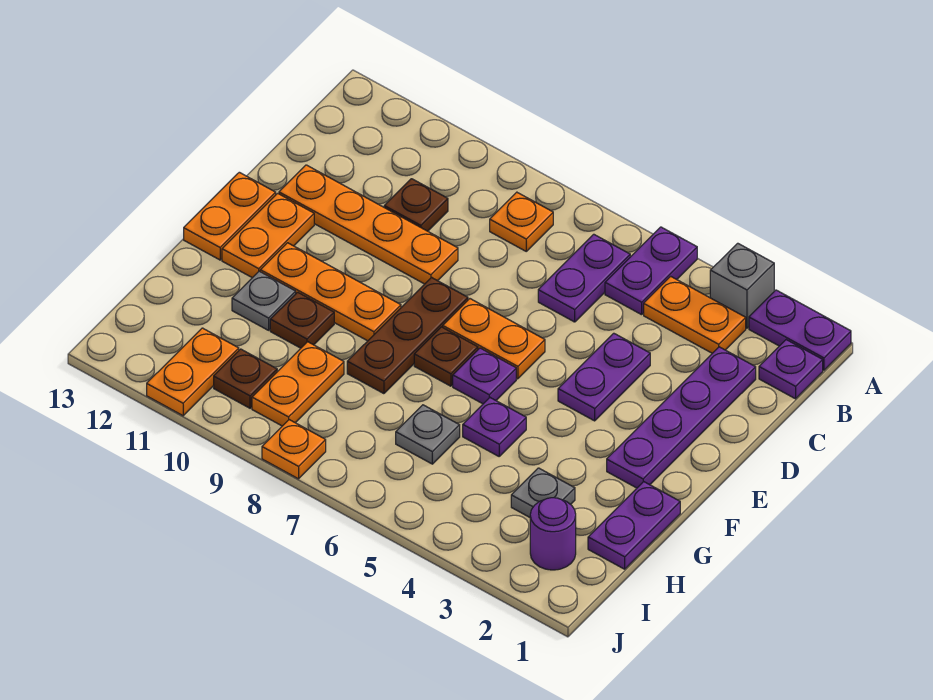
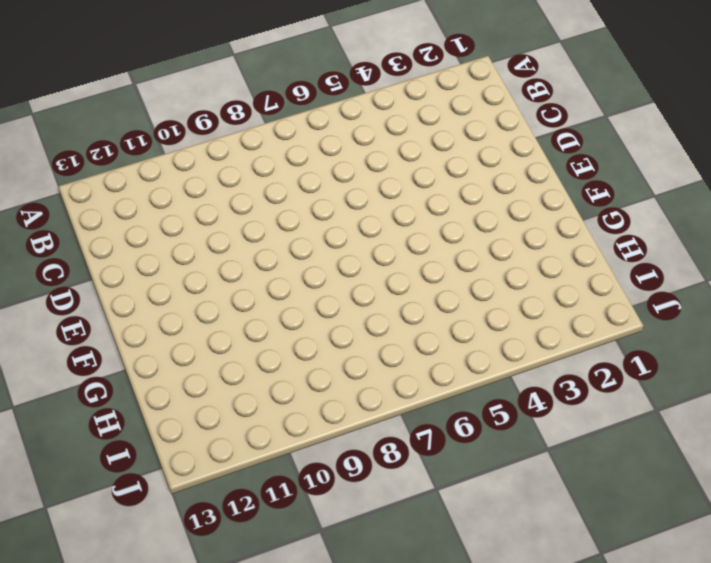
none -> purple plate A1:A2 level 1
none -> grey brick A3 level 1
none -> purple plate A5:B5 level 1

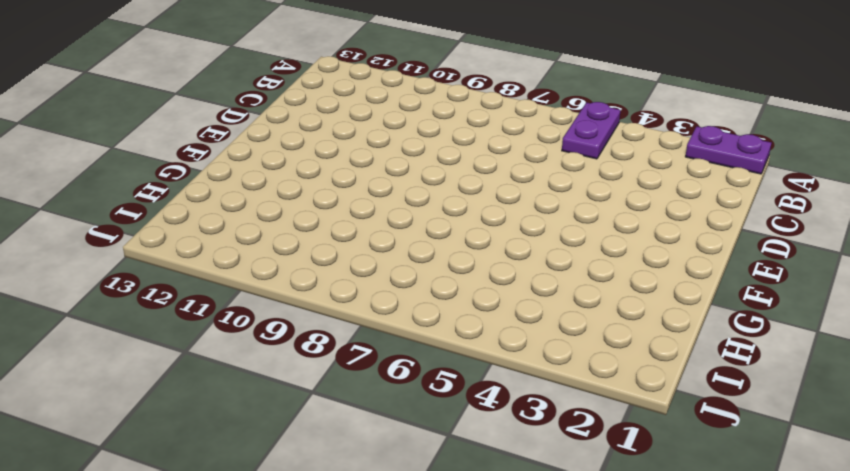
none -> grey brick A3 level 1
none -> purple plate B1 level 1
none -> orange plate B3:B4 level 1

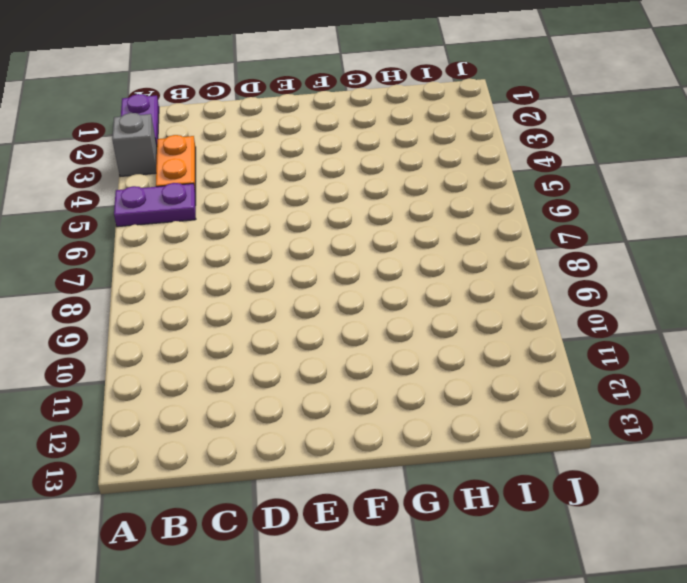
none -> purple plate B1 level 1
none -> purple plate B6:C6 level 1
none -> orange plate B8 level 1

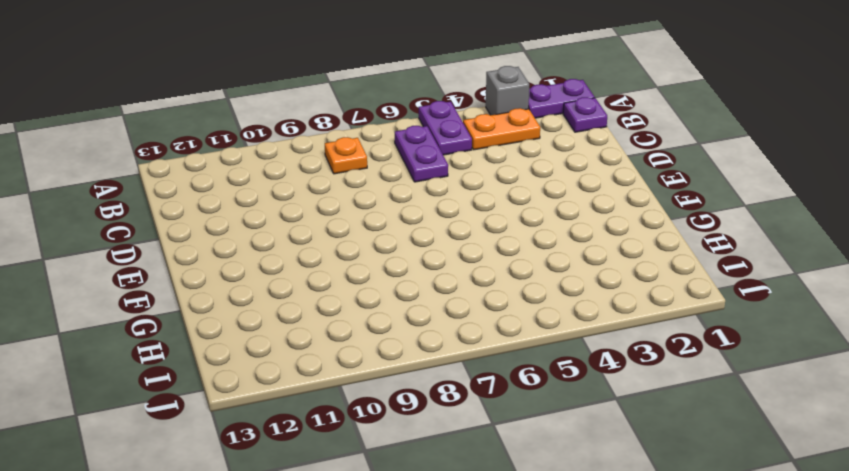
none -> purple plate C2:F2 level 1
none -> brown plate C10 level 1
none -> purple plate D4:E4 level 1

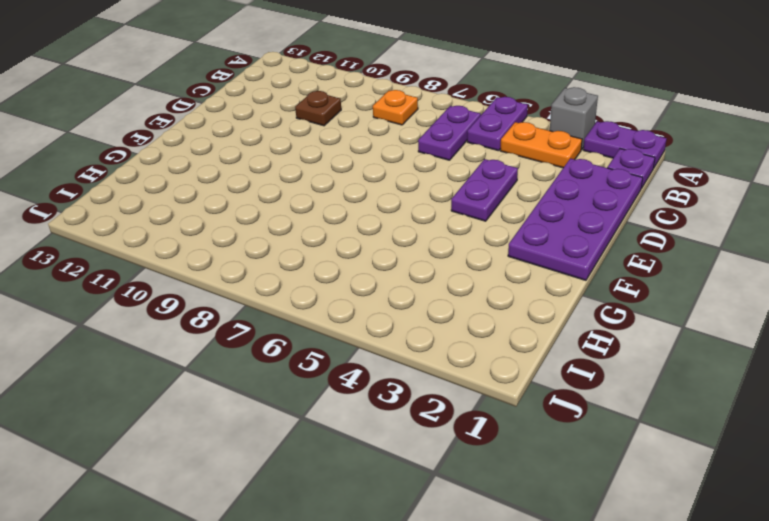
purple plate C1:F2 level 1 -> purple plate C2:F2 level 1
none -> orange plate D9:D12 level 1
none -> orange plate E6:E7 level 1
none -> brown plate E8:G8 level 1

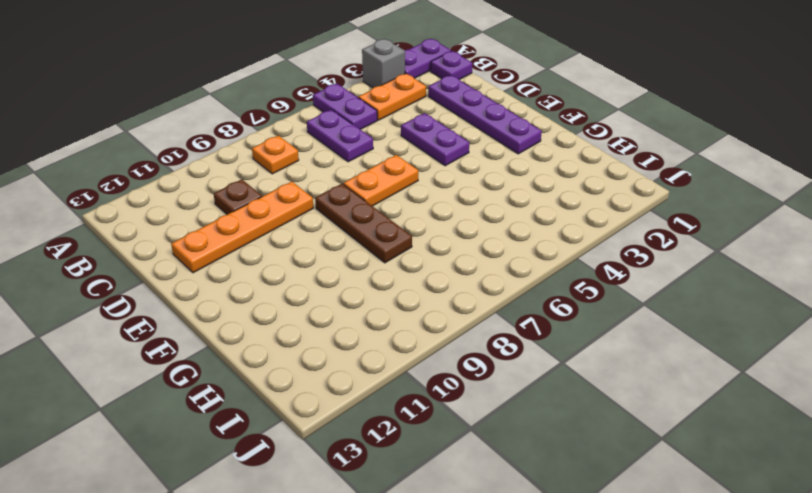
none -> orange plate E12:F12 level 1
none -> orange plate E13:F13 level 1
none -> purple plate F6 level 1

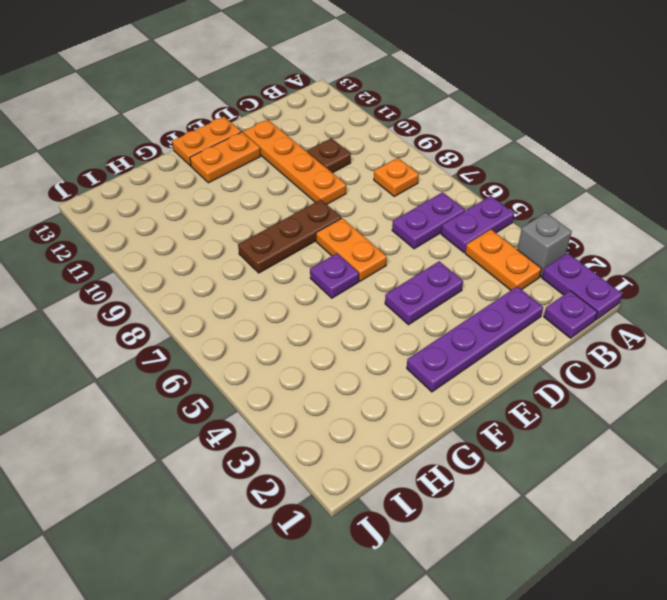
none -> brown plate F7 level 1
none -> orange plate F9:F11 level 1
none -> purple plate G1:H1 level 1

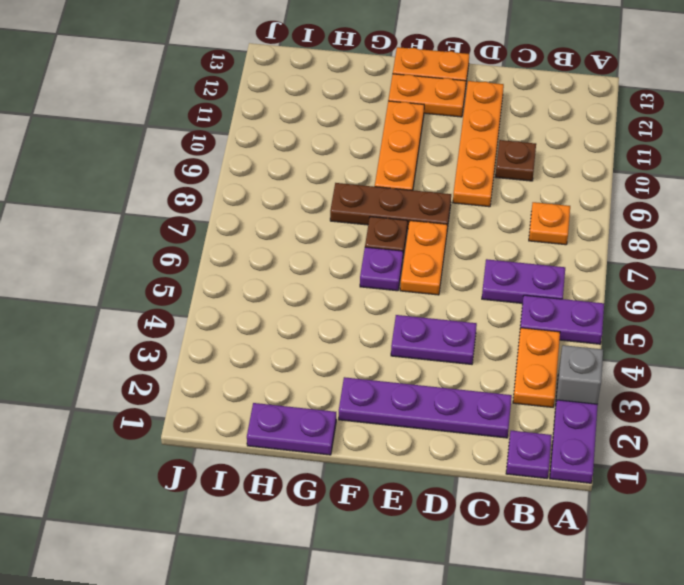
none -> purple plate G5 level 1
none -> brown plate G10 level 1
none -> grey plate G11 level 1

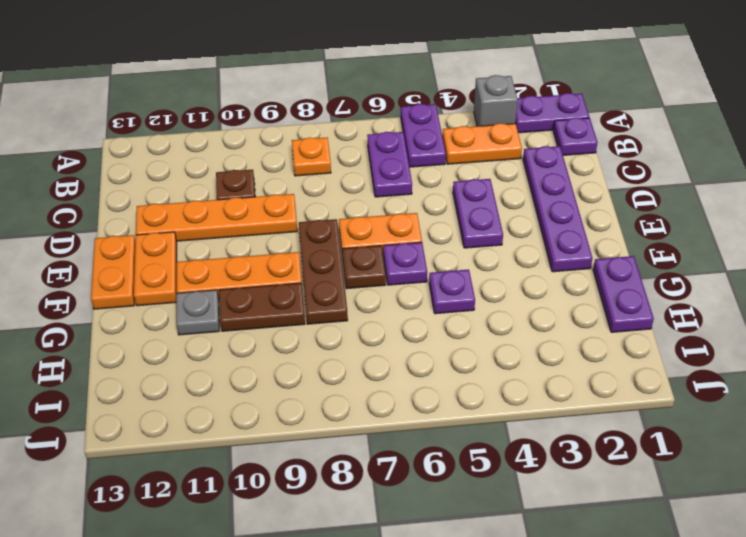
brown plate G9:G10 level 1 -> brown plate G10 level 1
none -> grey plate H3 level 1
none -> grey plate H6 level 1
none -> orange plate H9:I9 level 1

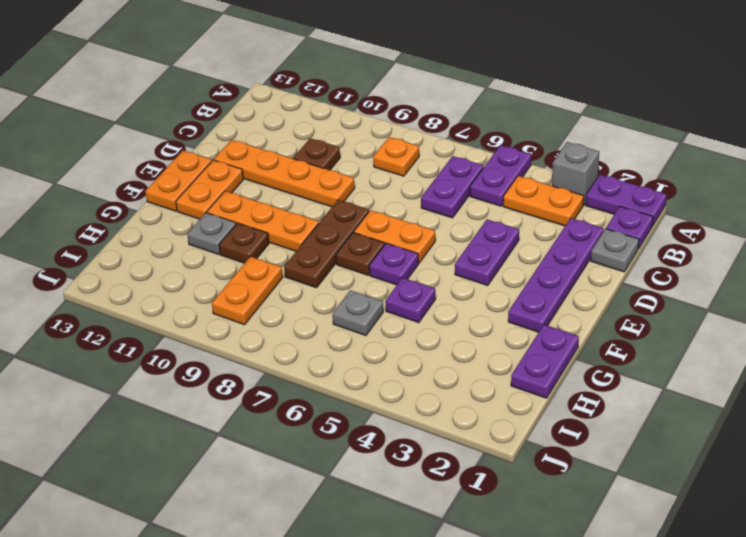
grey plate C1 level 1 -> grey plate H3 level 1
none -> purple round brick I2 level 1
none -> brown plate I10 level 1
none -> orange plate I11:J11 level 1

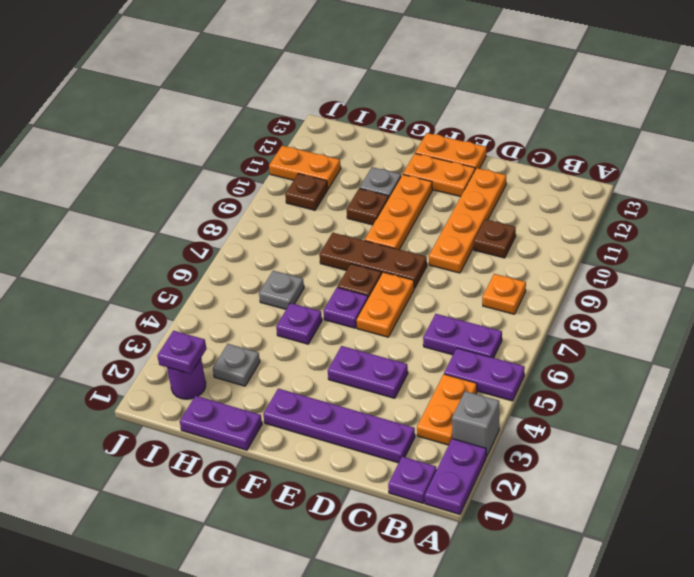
purple plate I2 level 2 -> none
none -> orange plate H9:I9 level 1
none -> orange plate J8 level 1

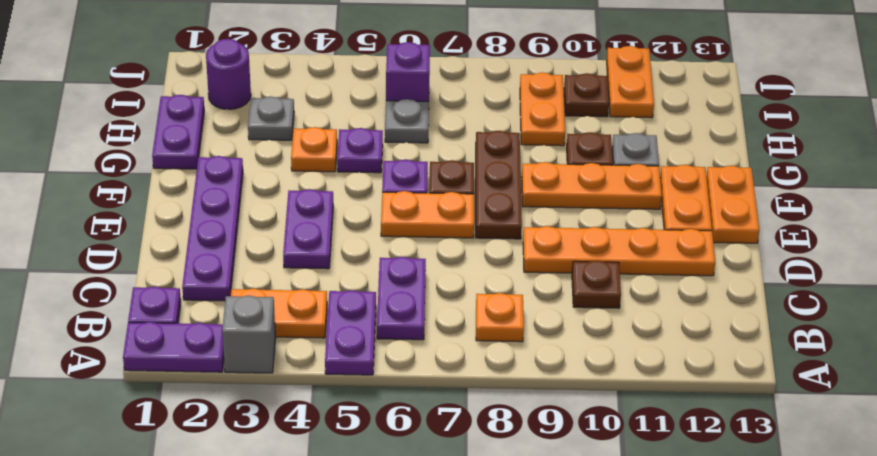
orange plate G4 level 1 -> orange plate J8 level 1
purple brick I6 level 1 -> none

